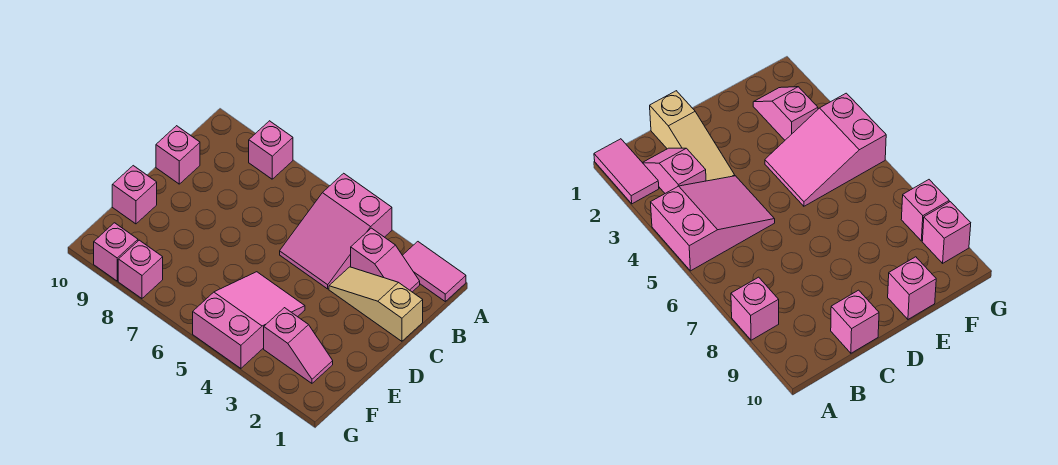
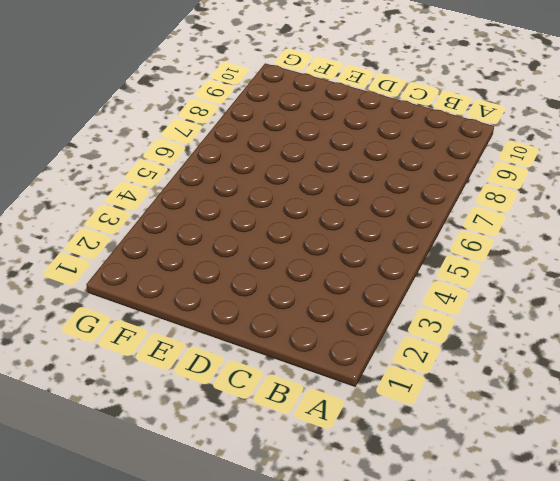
none -> pink tile A1:A2 level 1
none -> pink slope A4:C5 level 1 top A

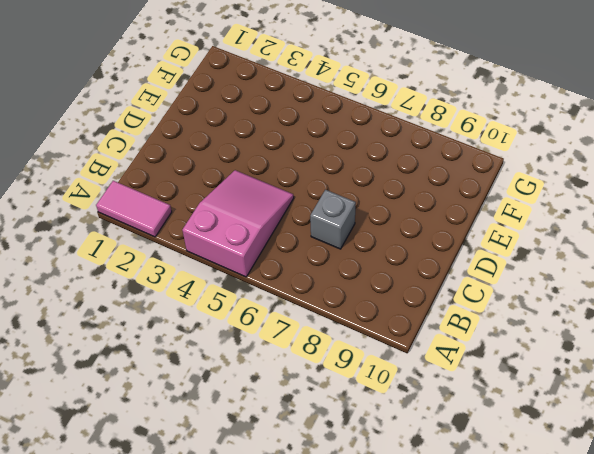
grey brick C7 level 1 -> none
none -> pink brick A8 level 1
none -> pink slope B2:B3 level 1 top 3

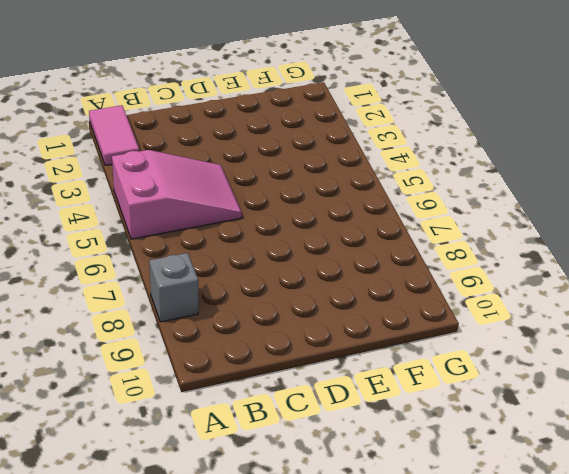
grey brick A8 level 1 -> pink brick A8 level 1
none -> pink slope B2:B3 level 1 top 3
none -> tan slope C1:C3 level 1 top 1

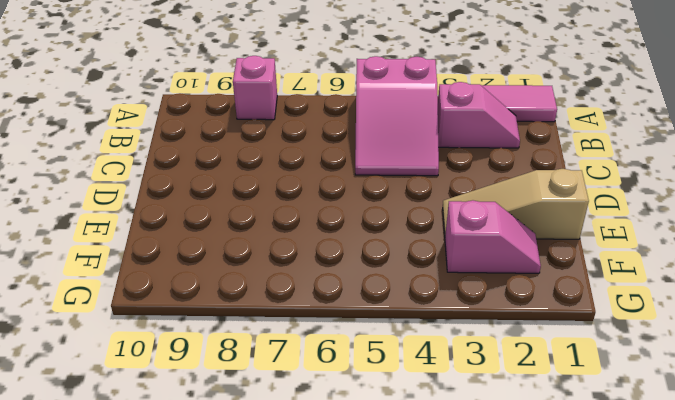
tan slope E1:E3 level 1 top 1 -> tan slope C1:C3 level 1 top 1
none -> pink brick C10 level 1
none -> pink slope E4:G5 level 1 top G

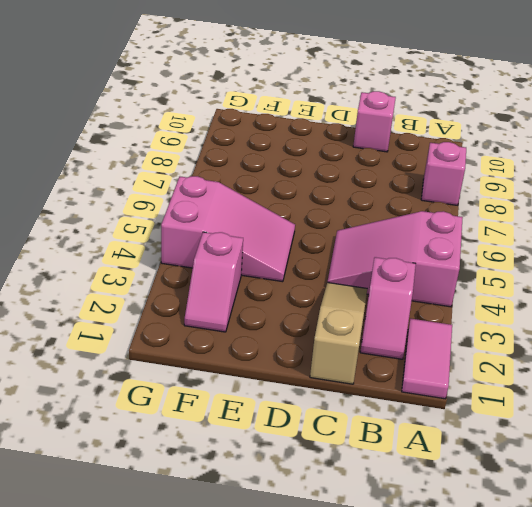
none -> pink brick E10 level 1
none -> pink brick G8 level 1

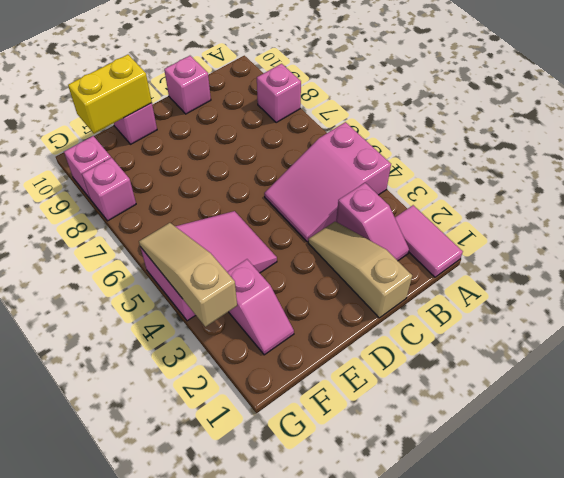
yellow brick E10:F10 level 2 -> none
tan slope G3:G5 level 2 top 3 -> none

